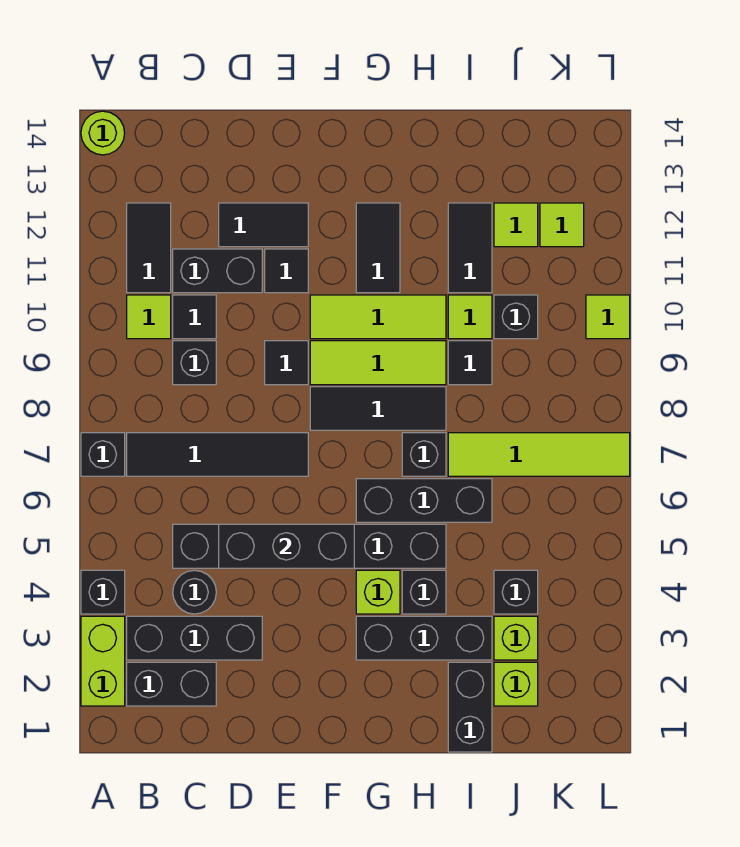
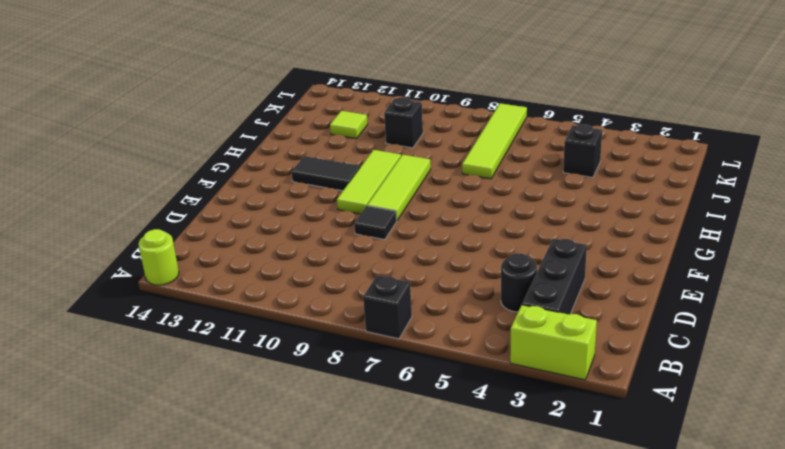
none -> black brick A4 level 1
none -> black brick B2:C2 level 1
none -> black tile B7:E7 level 1
none -> lime tile B10 level 1

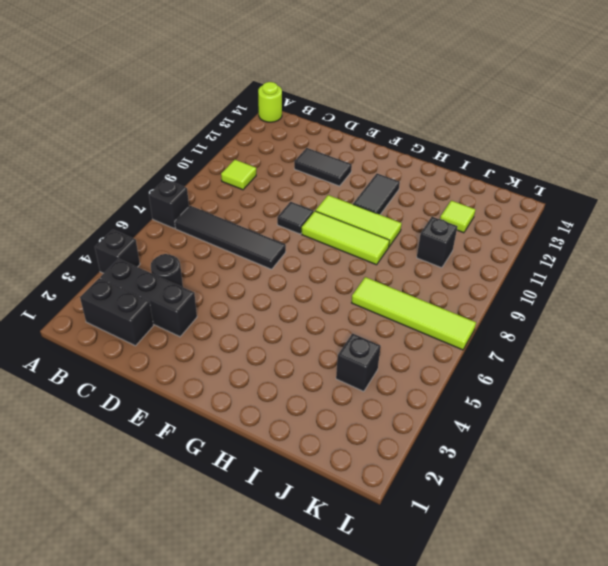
none -> lime brick A2:A3 level 1
none -> black tile B11:B12 level 1
none -> black brick C5:H5 level 1
none -> black brick C9 level 1

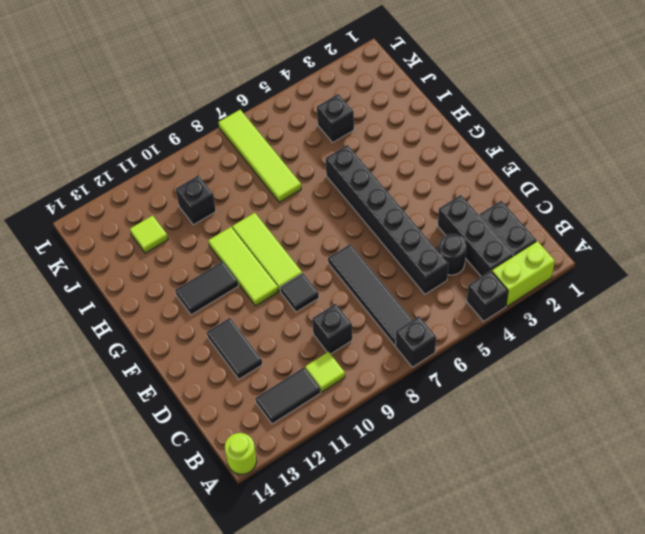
none -> black tile C10 level 1
none -> black brick C11:D11 level 1
none -> black tile E11 level 1
none -> black tile F8:H8 level 1

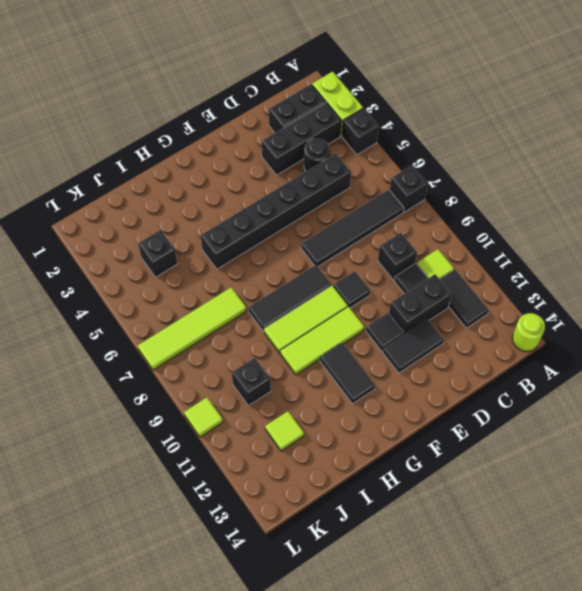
none -> black brick G3:I3 level 1
none -> lime brick G4 level 1
none -> black brick G6:I6 level 1
none -> black brick H4 level 1

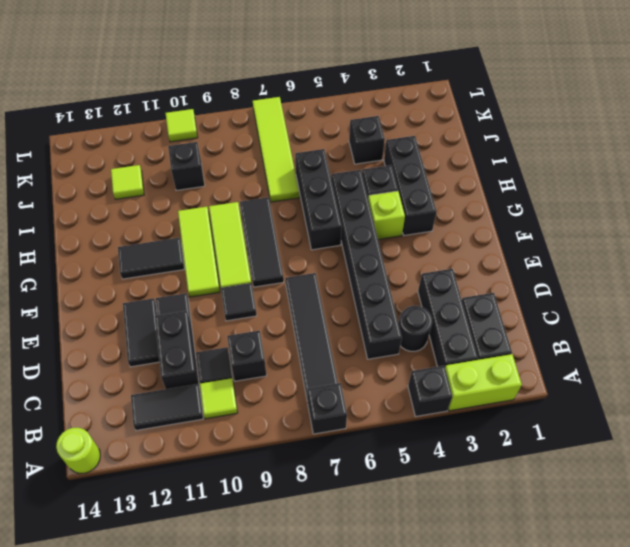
none -> black brick H7 level 1
none -> black brick I1:I2 level 1
none -> black tile I9 level 1
none -> lime tile I10 level 1

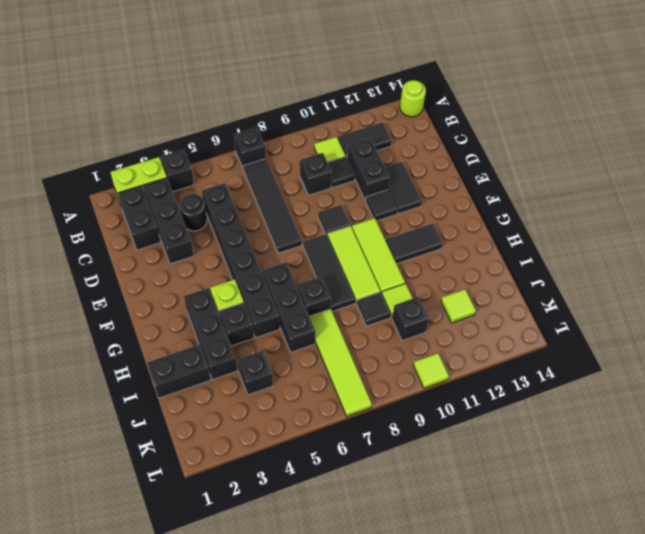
none -> black tile I11:I12 level 1
none -> lime brick J2 level 1
none -> lime brick J3 level 1
none -> lime tile K12 level 1

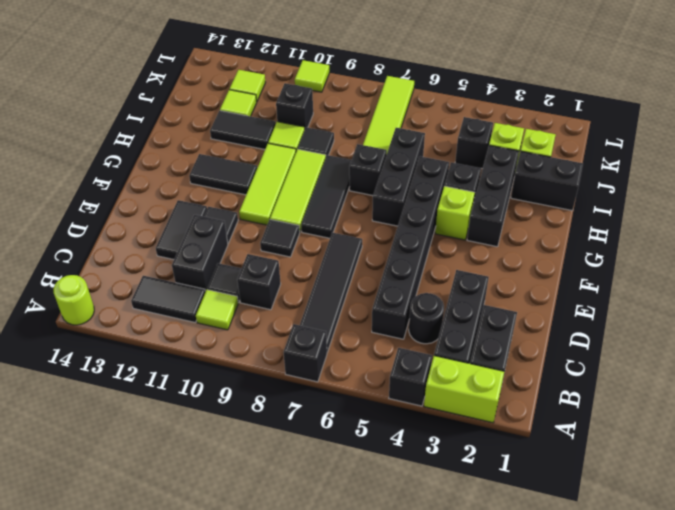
none -> black brick D5:F5 level 2

